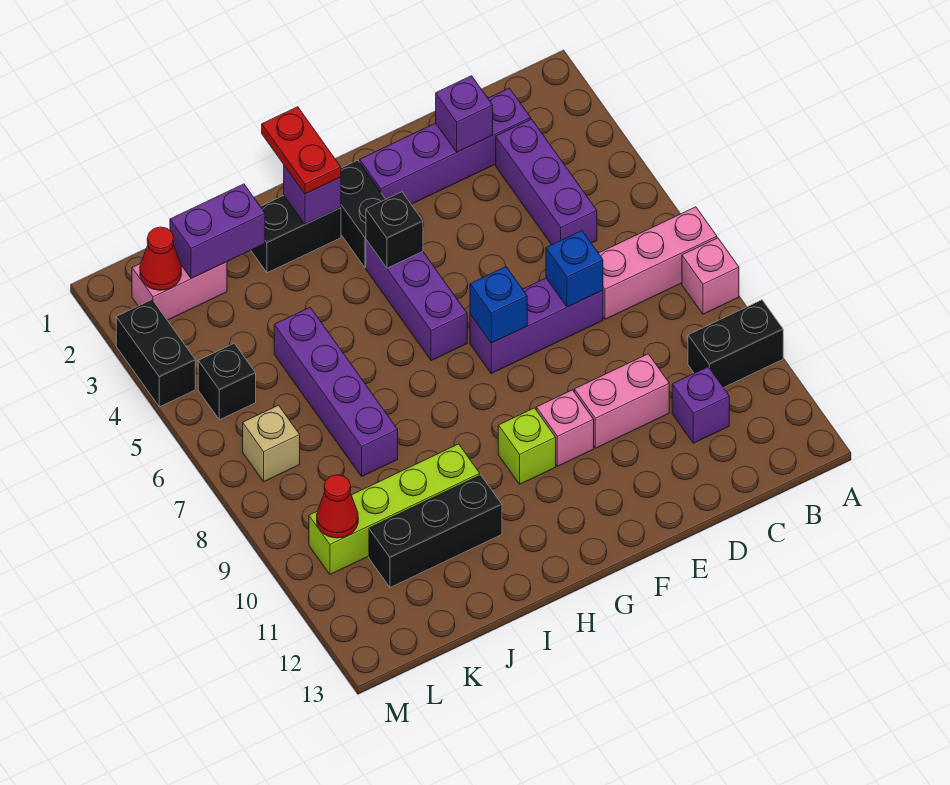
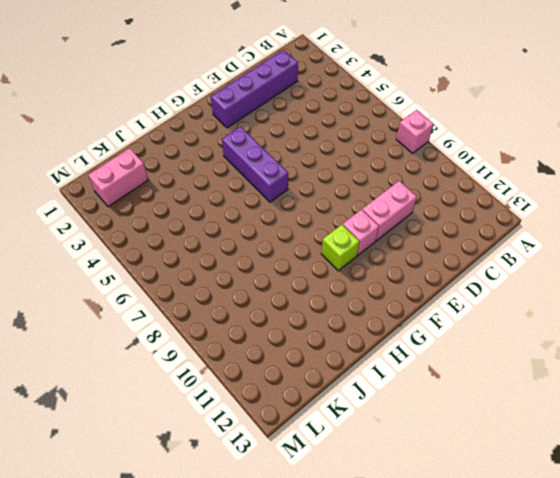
none -> pink brick A7:C7 level 1
none -> black brick A10:B10 level 1
none -> purple brick C3:C5 level 1

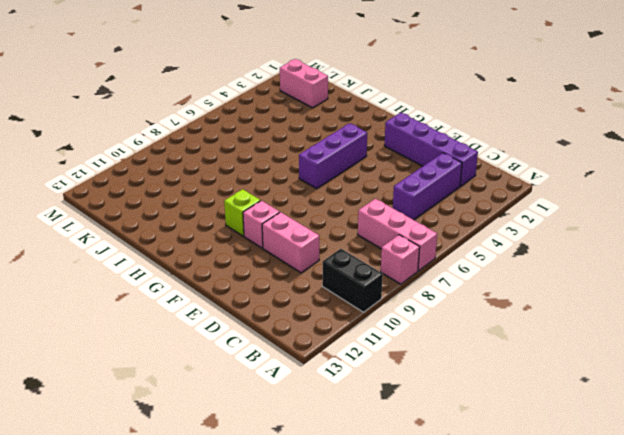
none -> purple brick C11 level 1
none -> purple brick D7:F7 level 1
none -> black brick G2:G3 level 1

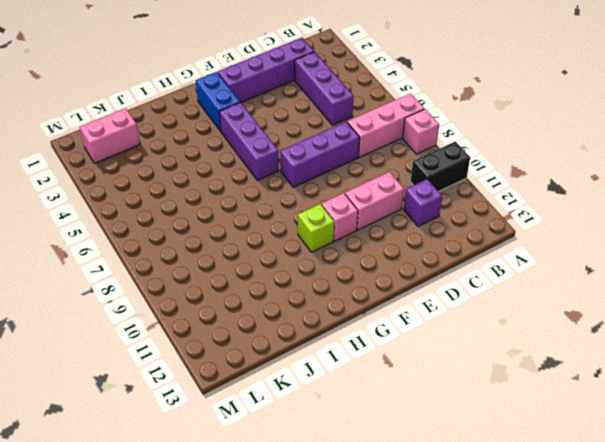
blue brick G2:G3 level 1 -> black brick G2:G3 level 1
none -> black brick H2:I2 level 1
none -> lime brick I10:L10 level 1
none -> black brick I11:K11 level 1

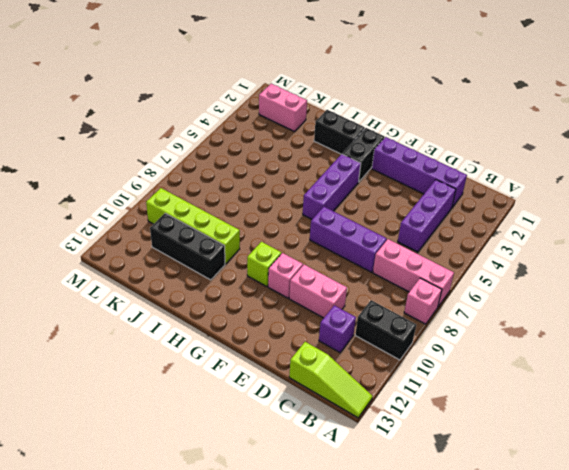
lime slope A13:C13 level 1 top C -> none
none -> purple brick J5:J8 level 1
none -> black brick L5 level 1
none -> tan brick L7 level 1

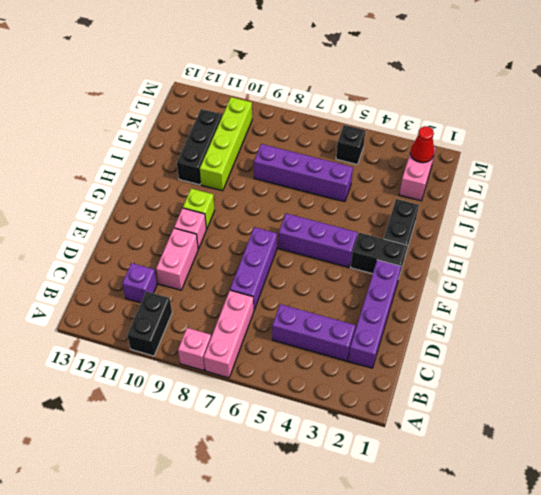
none -> tan brick L7 level 1
none -> black brick M3:M4 level 1
none -> purple brick D2 level 2

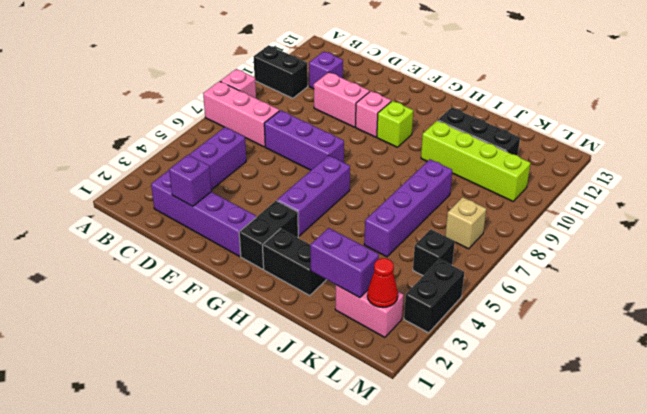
none -> blue brick D7 level 2
none -> blue brick F7 level 2
none -> black brick G4 level 2

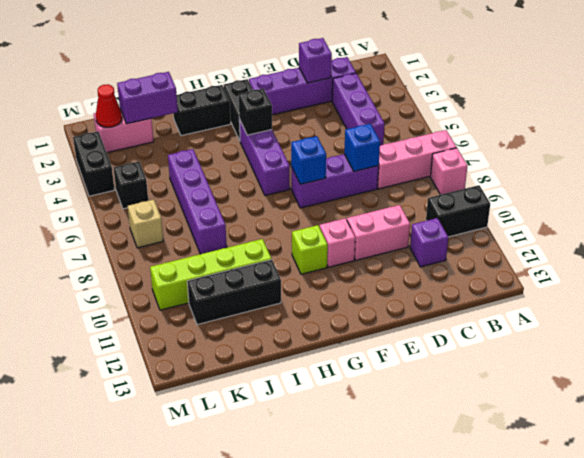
none -> purple brick H2 level 2
none -> red cone L10 level 2
none -> red plate H1:H2 level 3

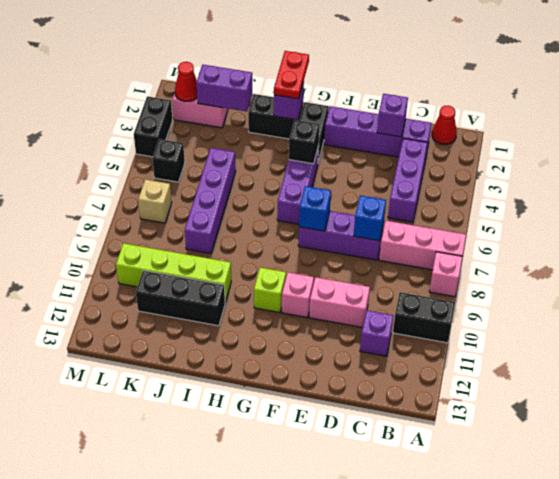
red cone B1 level 1 -> red cone L10 level 2

